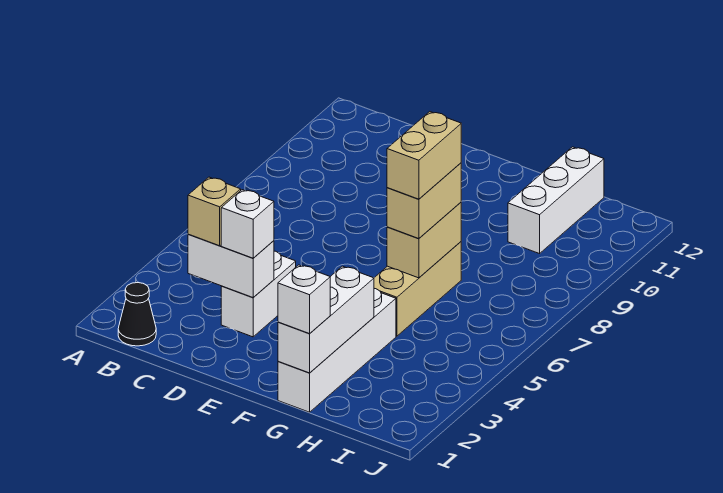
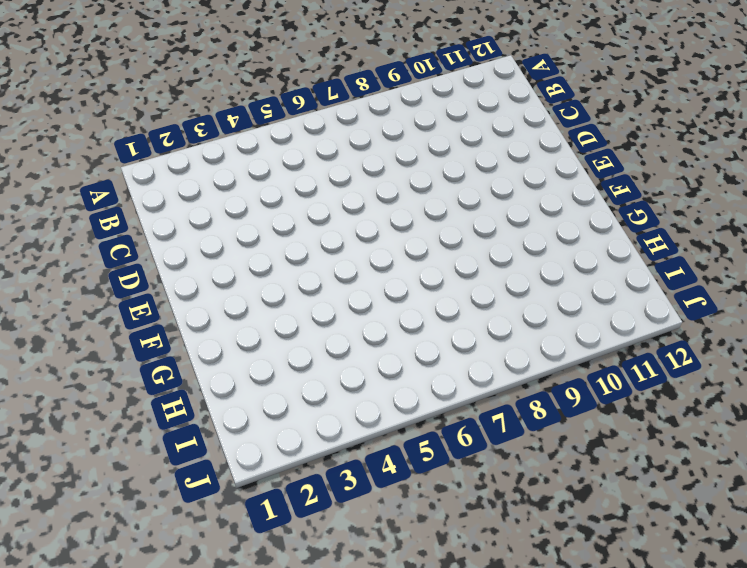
none -> black cone B1 level 1
none -> white brick D3:D4 level 1
none -> white brick G1:G4 level 1

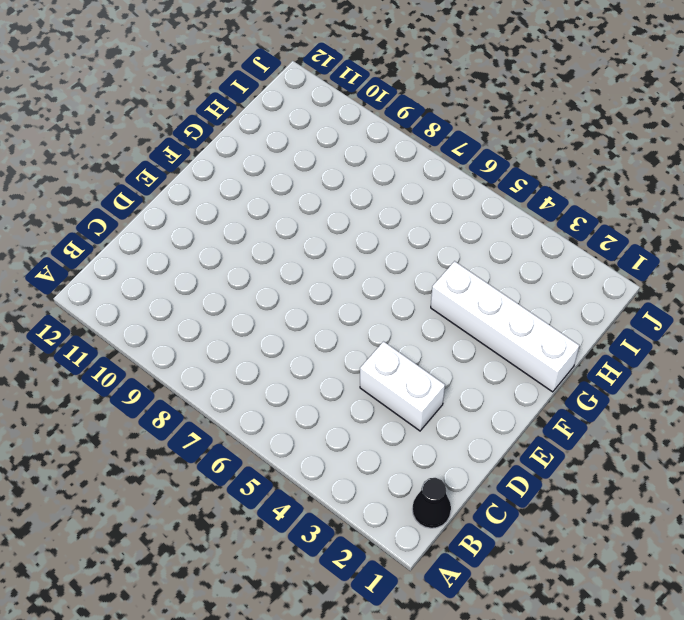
none -> tan brick G5:G7 level 1
none -> white brick H10:H12 level 1
none -> white brick C3:D3 level 2

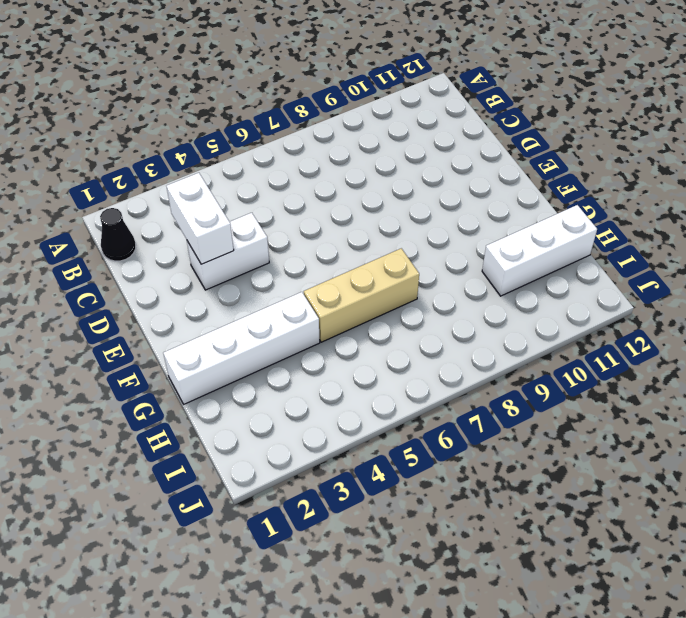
none -> white brick G1:G3 level 2
none -> tan brick G6:G7 level 2
none -> tan brick C3 level 3

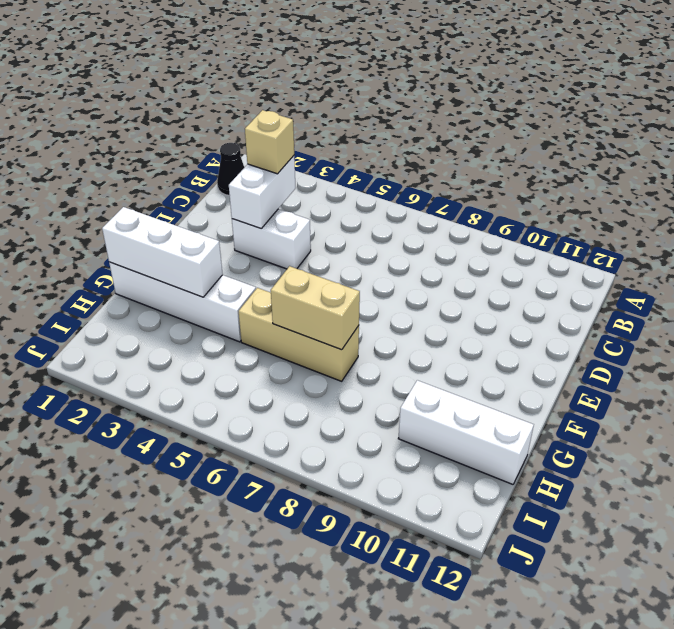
none -> white brick D3 level 3
none -> white brick G1 level 3
none -> tan brick G6:G7 level 3

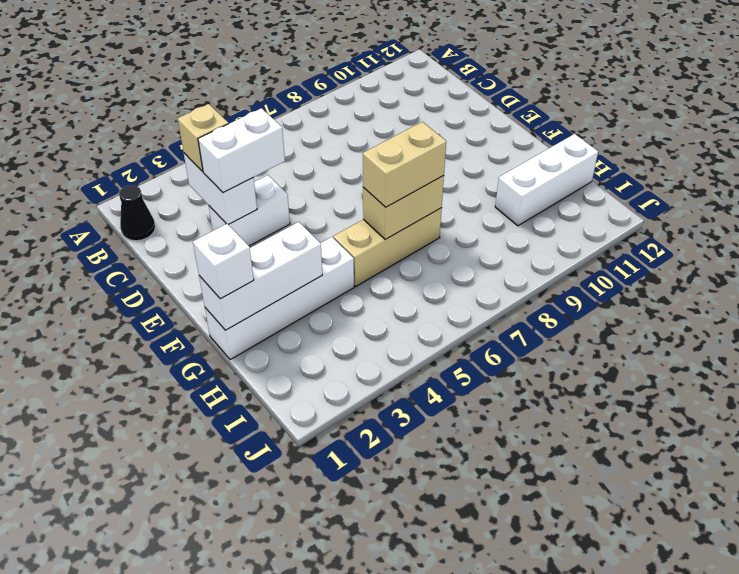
white brick D3:D4 level 3 -> white brick D3 level 3
none -> tan brick G6:G7 level 4

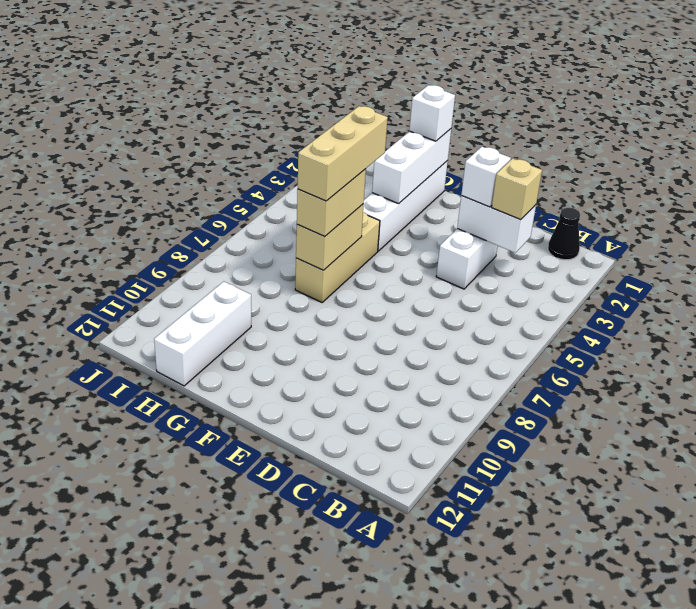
tan brick G5:G7 level 4 -> tan brick G6:G7 level 4

